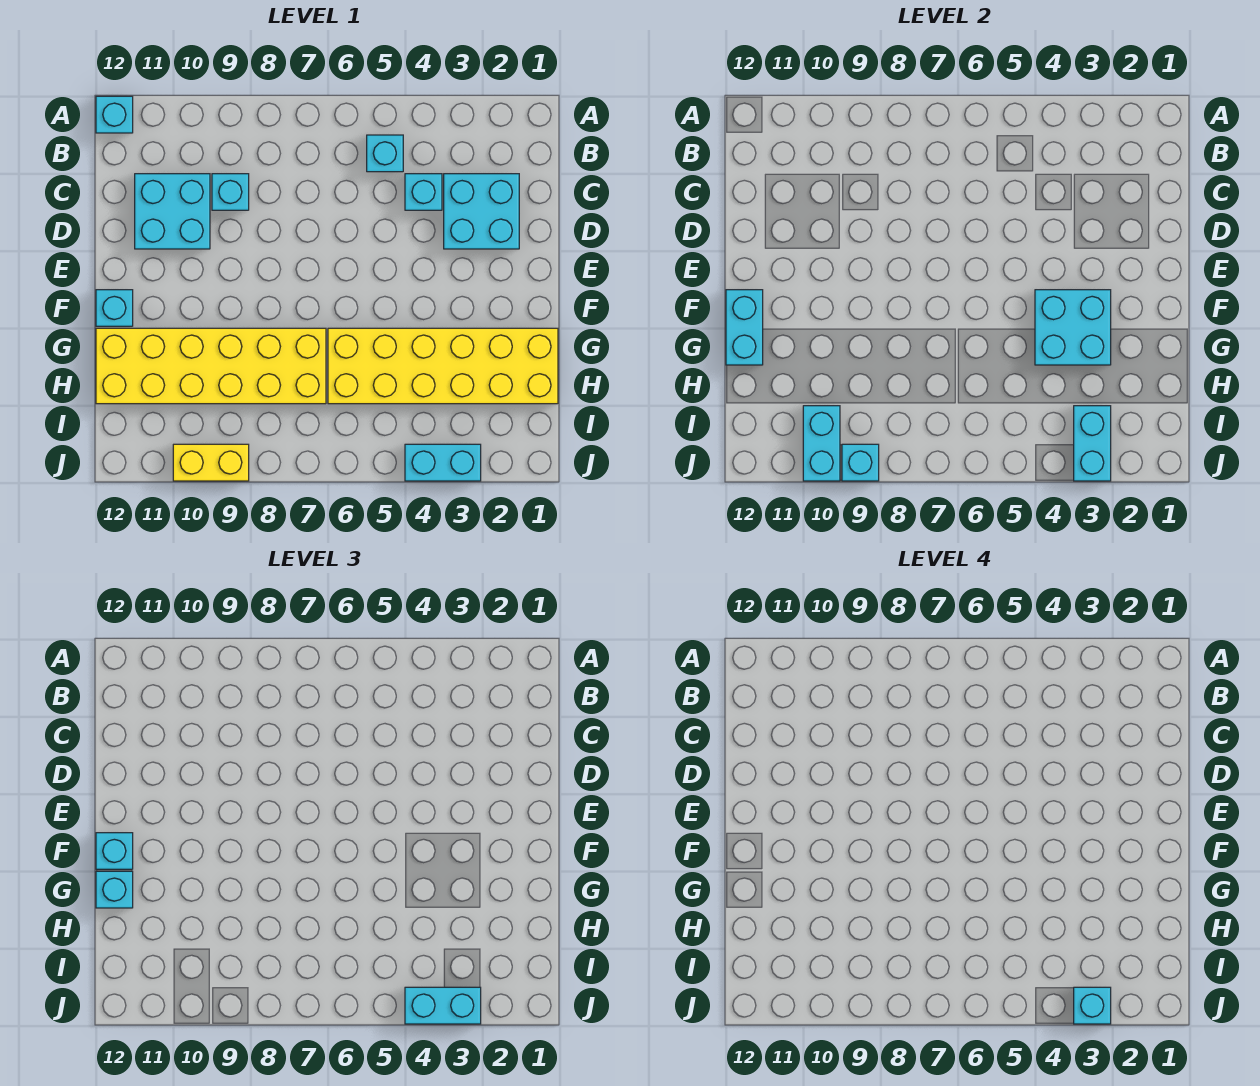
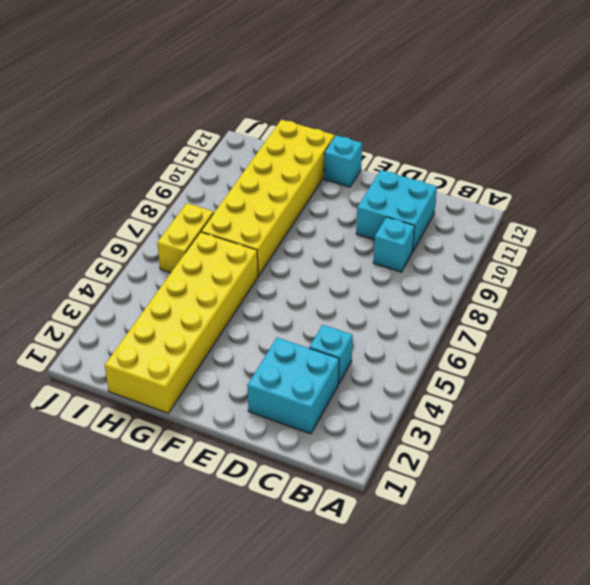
yellow brick I6:I7 level 1 -> yellow brick J9:J10 level 1
none -> cyan brick A12 level 1
none -> cyan brick B5 level 1
none -> cyan brick J3:J4 level 1

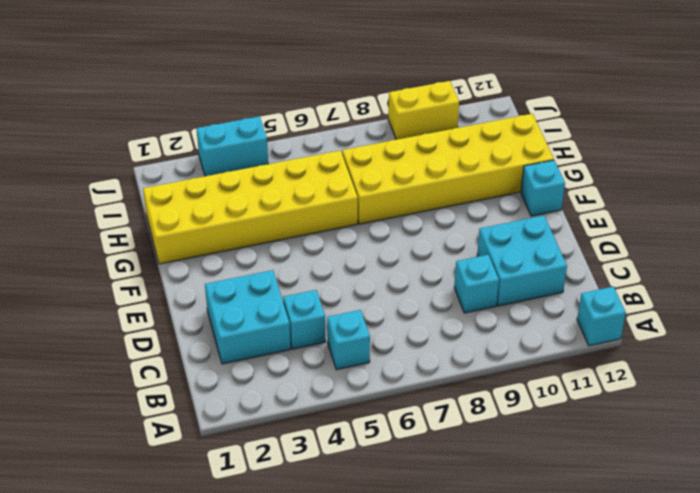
none -> cyan brick F3:G4 level 2
none -> cyan brick F12:G12 level 2
none -> cyan brick I3:J3 level 2

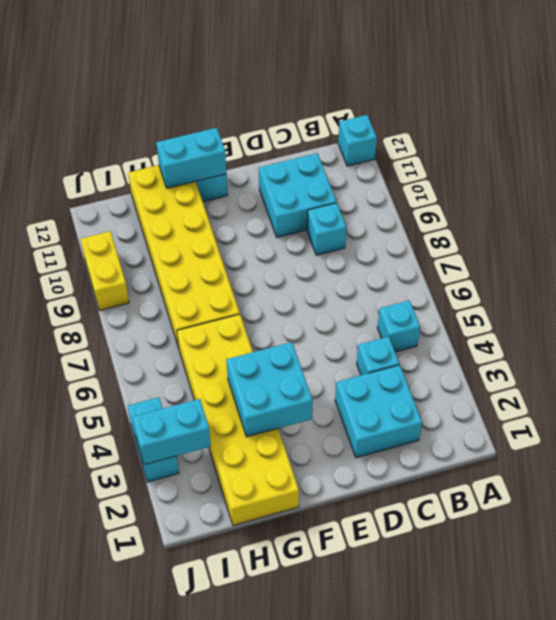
none -> cyan brick I10:J10 level 2
none -> cyan brick J9 level 2
none -> cyan brick F12 level 3

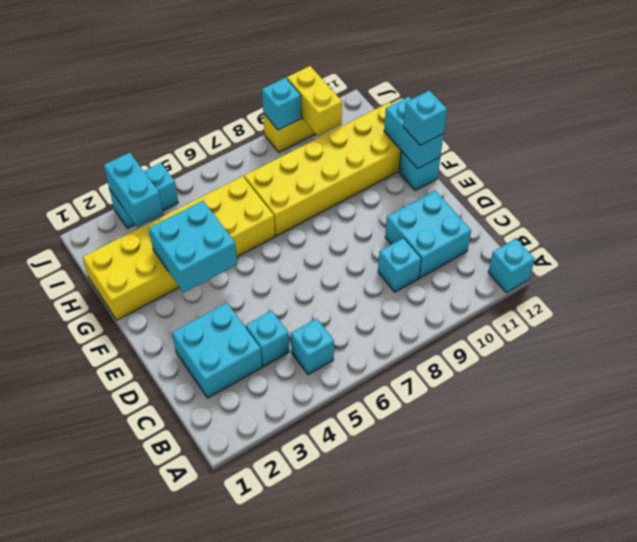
yellow brick I10:J10 level 2 -> cyan brick I10:J10 level 2
none -> cyan brick G12 level 3
none -> cyan brick J3:J4 level 3
none -> cyan brick J3 level 4

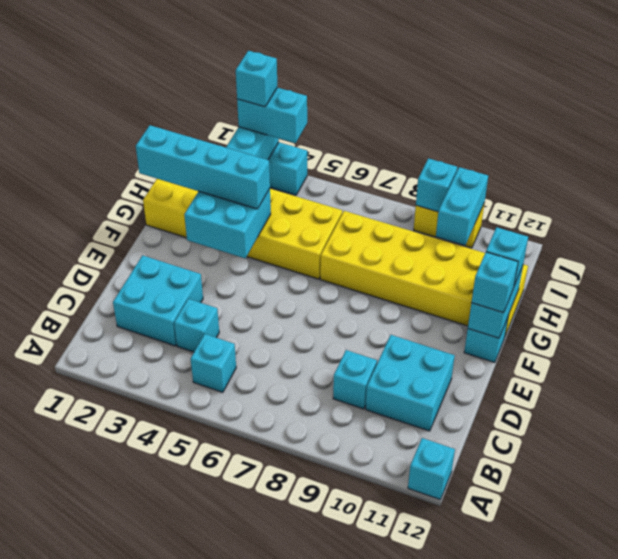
cyan brick G1:G4 level 3 -> none

